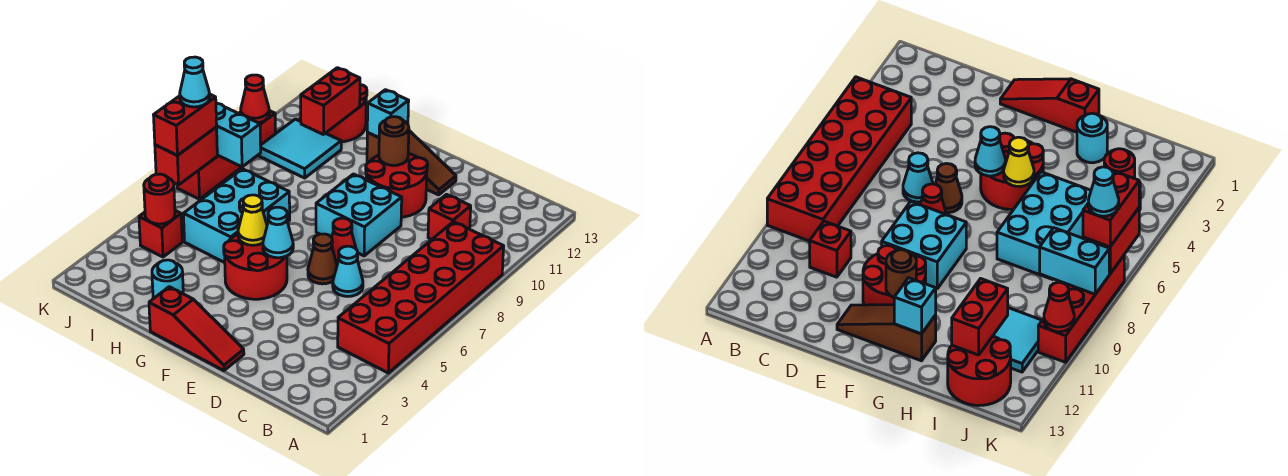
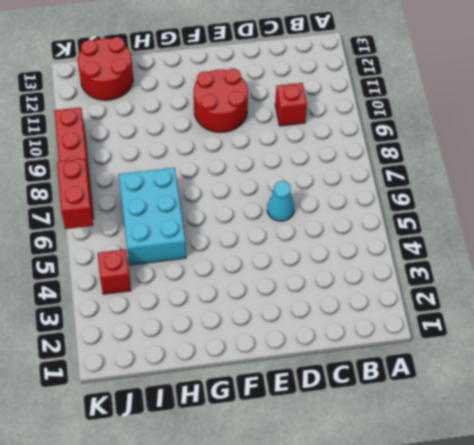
none -> red brick A4:B9 level 1
none -> red slope E1:G1 level 1 top G
none -> brown cone E6 level 1

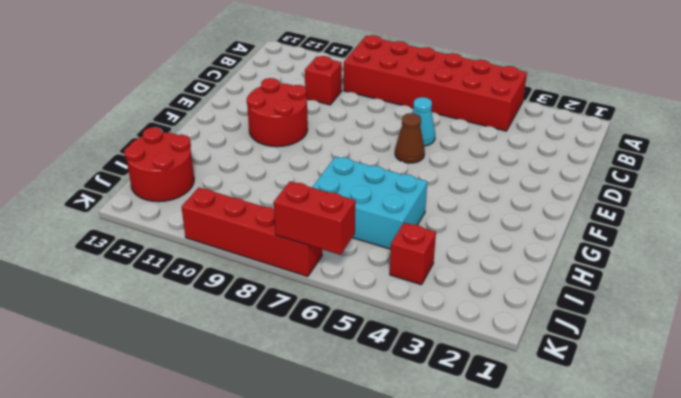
none -> red slope E1:G1 level 1 top G
none -> red cone E7 level 1
none -> cyan brick E8:F9 level 1

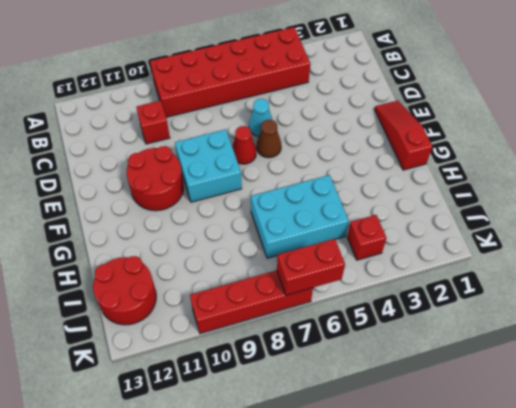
none -> brown slope E12:G12 level 1 top G
none -> red round brick F4:G5 level 1
none -> cyan round brick H2 level 1

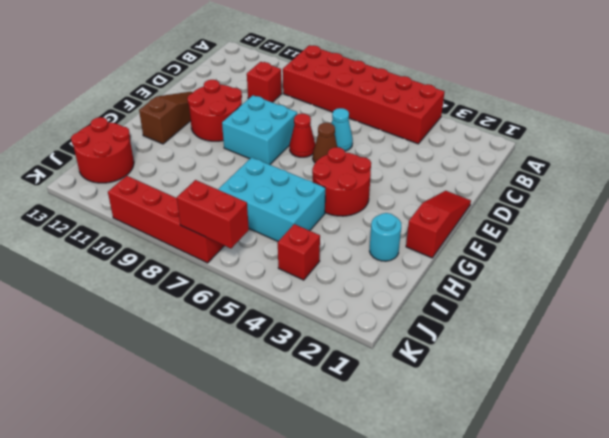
none -> cyan tile I10:J11 level 1
none -> cyan cone F5 level 2
none -> brown round brick F11 level 2

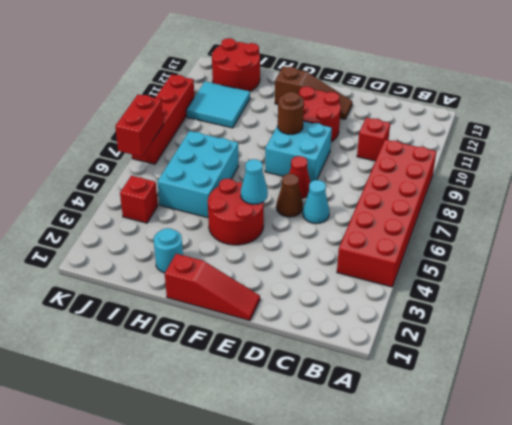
brown round brick F9 level 2 -> brown round brick F11 level 2
none -> yellow cone G5 level 2
none -> cyan brick G12 level 2
none -> red brick I11:I12 level 2

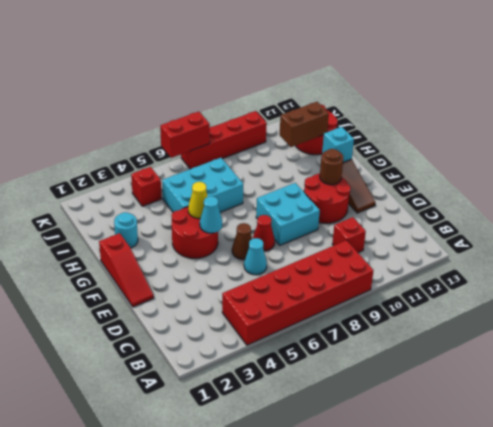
brown brick I11:I12 level 2 -> red brick I11:I12 level 2
none -> cyan tile I10:J11 level 1
none -> red round brick J4 level 2
none -> cyan brick J8:K8 level 2

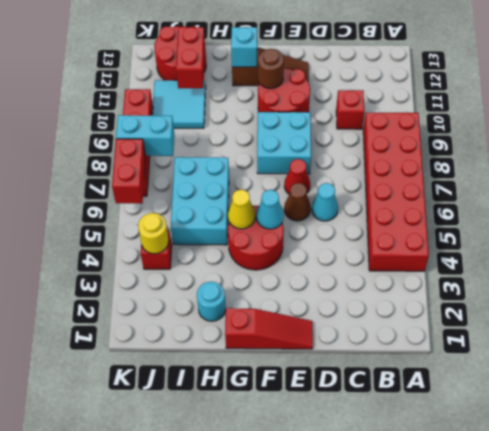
yellow round brick J4 level 2 -> red round brick J4 level 2
none -> red cone K10 level 2
none -> red brick K6:K7 level 3
none -> cyan cone K7 level 4

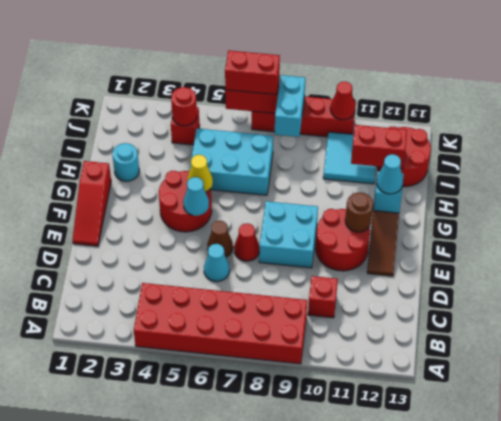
cyan cone G12 level 3 -> cyan cone K7 level 4

